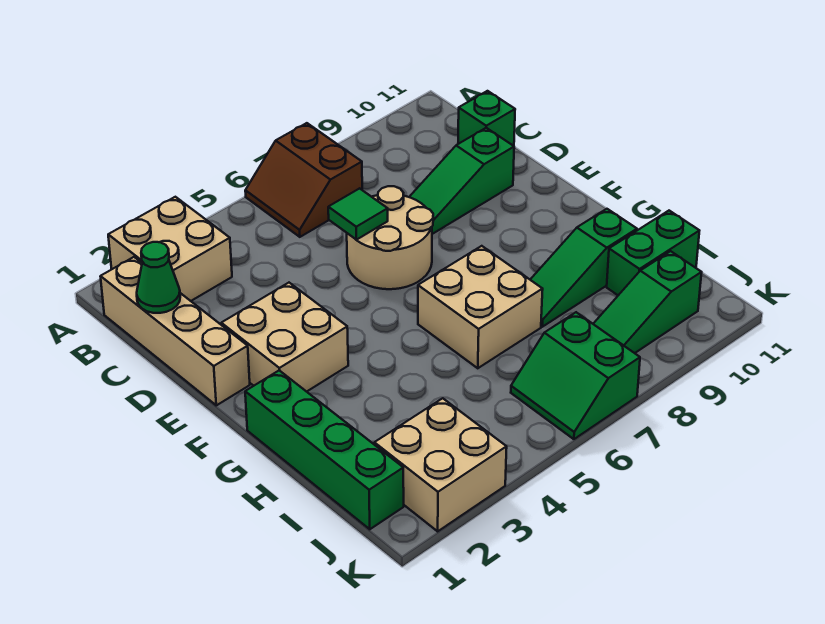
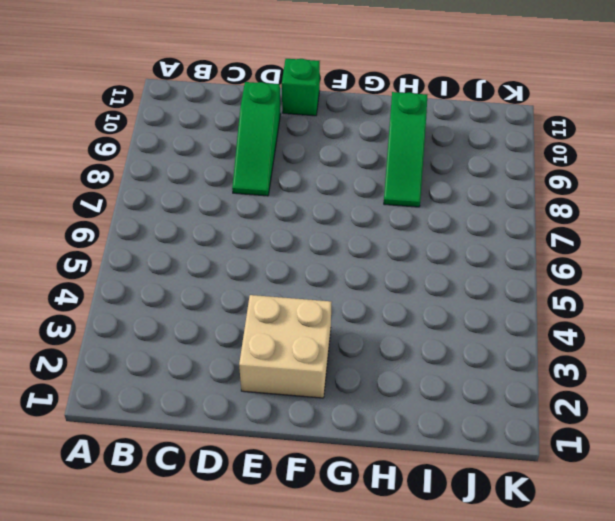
green brick E11 level 1 -> green brick C11 level 1
none -> tan brick A2:B3 level 1
none -> brown slope A6:B7 level 1 top 7
none -> tan brick B1:E1 level 1

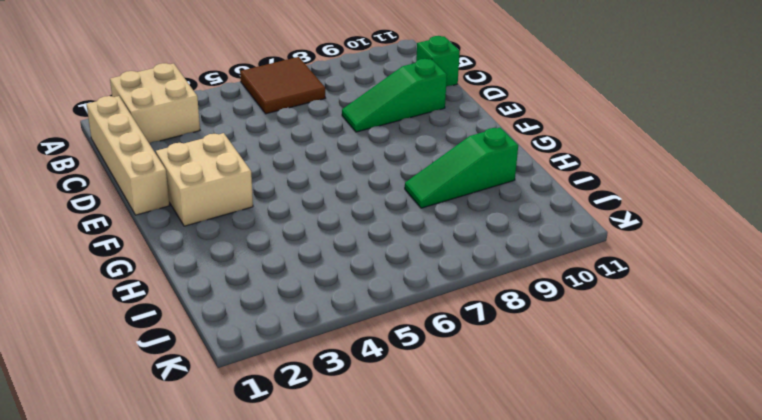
brown tile A6:B7 level 1 -> brown slope A6:B7 level 1 top 7
none -> tan round brick D6:E7 level 1
none -> green brick G1:J1 level 1
none -> tan brick G6:H7 level 1

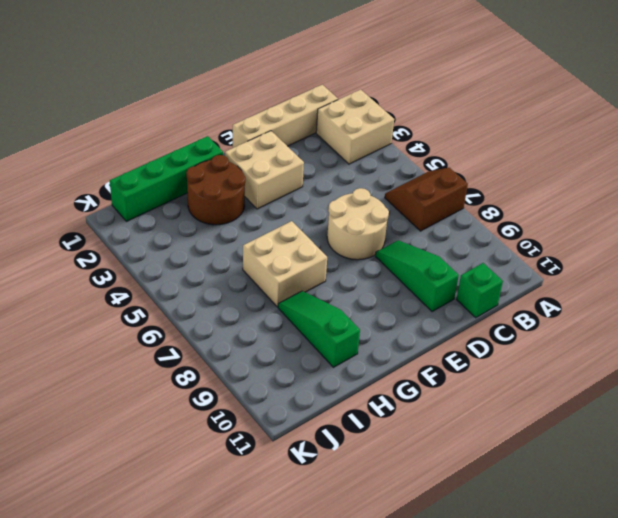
brown round brick G2:H3 level 1 -> none
none -> green brick I10:I11 level 1
none -> tan brick J2:K3 level 1
none -> green slope J6:K7 level 1 top 7

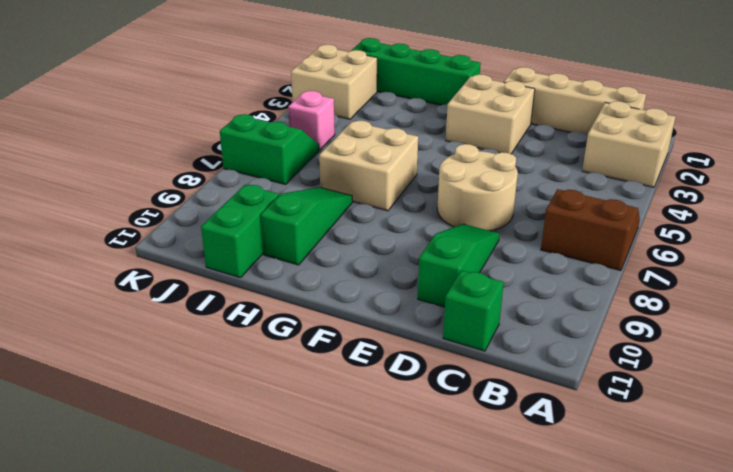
pink brick J5 level 1 -> none
none -> green slope J8:J10 level 1 top 10
none -> green cone C1 level 2
none -> green tile D6 level 2

